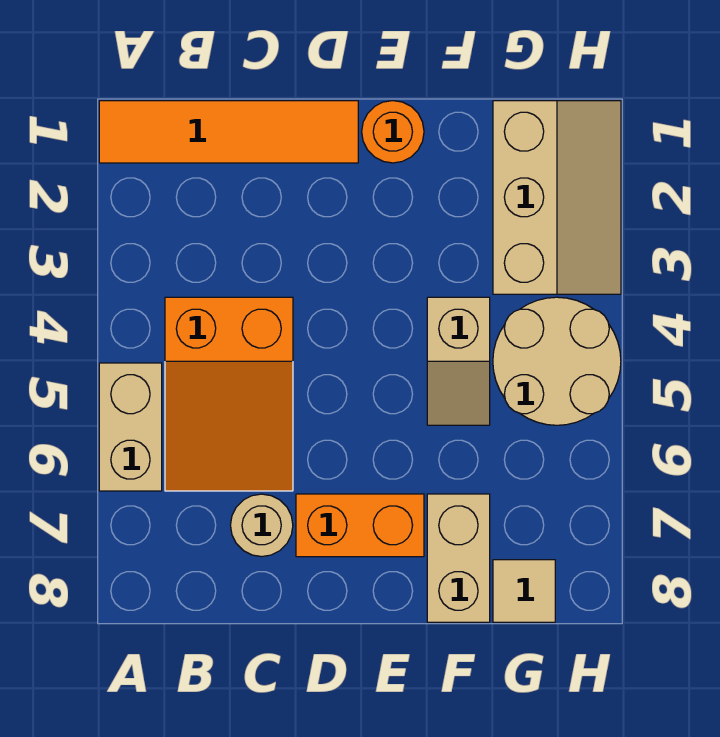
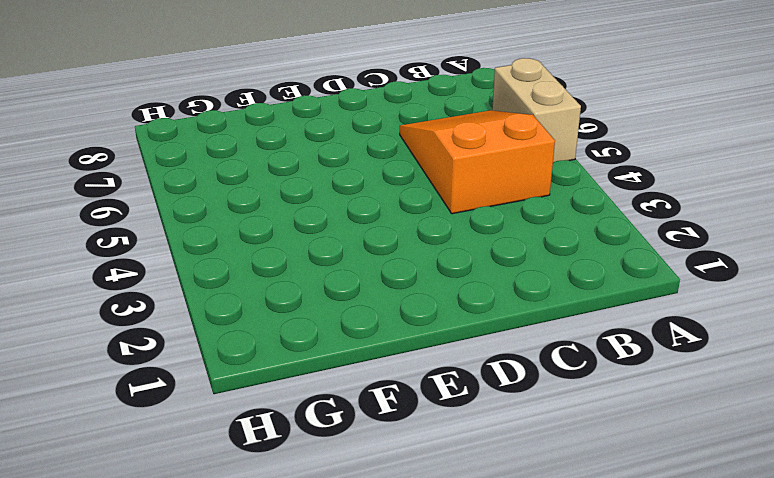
none -> orange tile A1:D1 level 1
none -> tan round brick C7 level 1

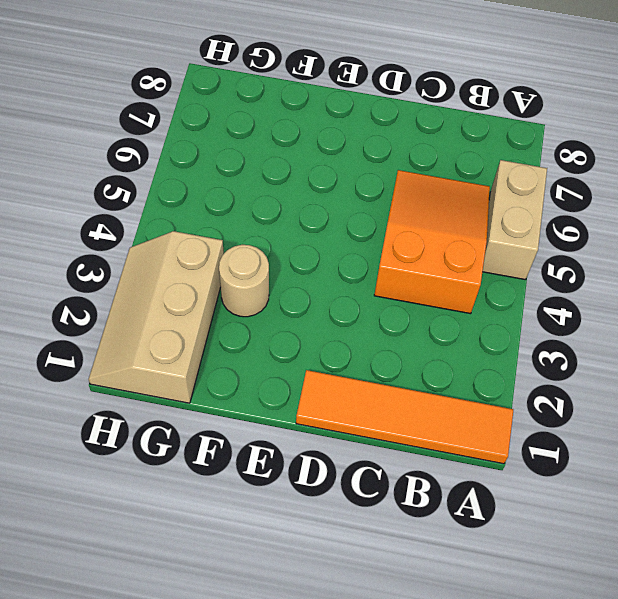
tan round brick F3 level 1 -> tan round brick C7 level 1
none -> orange brick D7:E7 level 1
none -> orange round brick E1 level 1

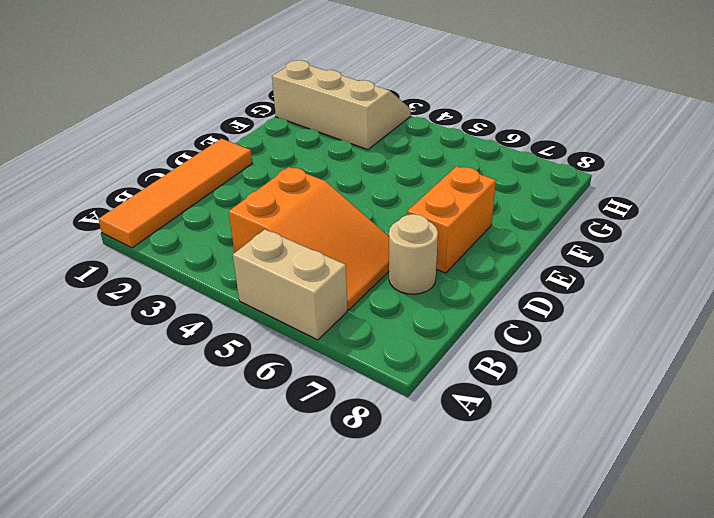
none -> orange round brick E1 level 1
none -> tan slope F4:F5 level 1 top 4

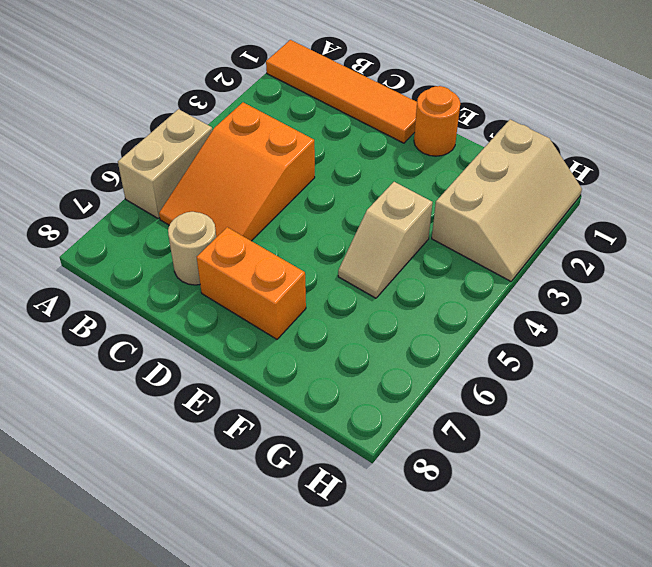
none -> tan brick F7:F8 level 1
none -> tan round brick G4:H5 level 1

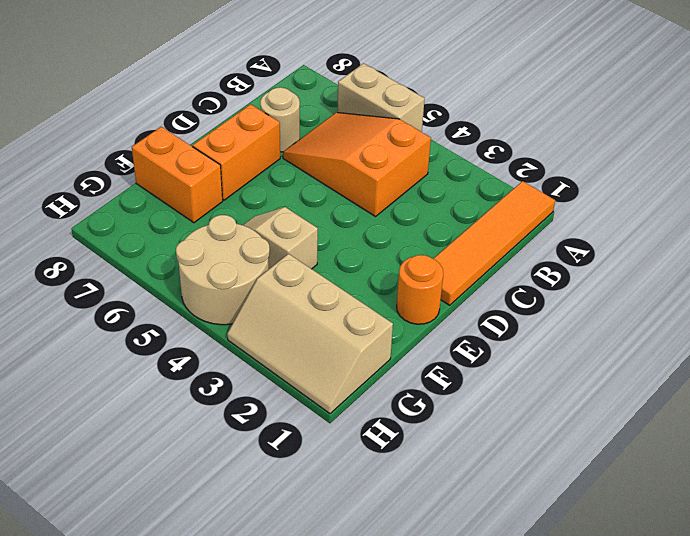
orange brick F7:F8 level 1 -> tan brick F7:F8 level 1
none -> tan tile G8 level 1

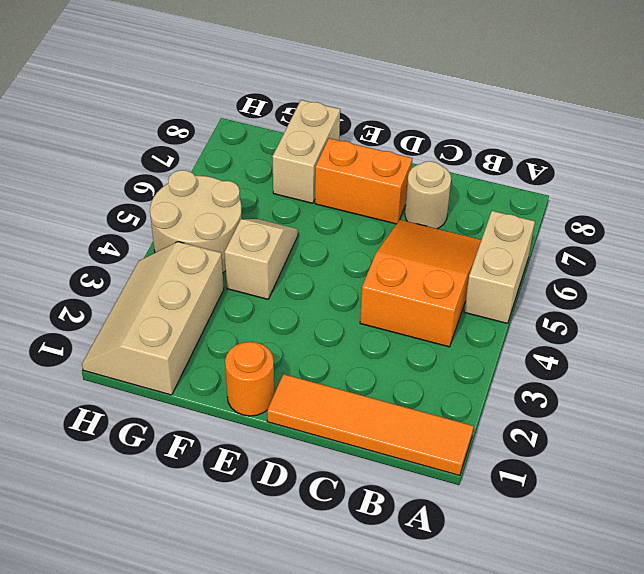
none -> tan tile G8 level 1

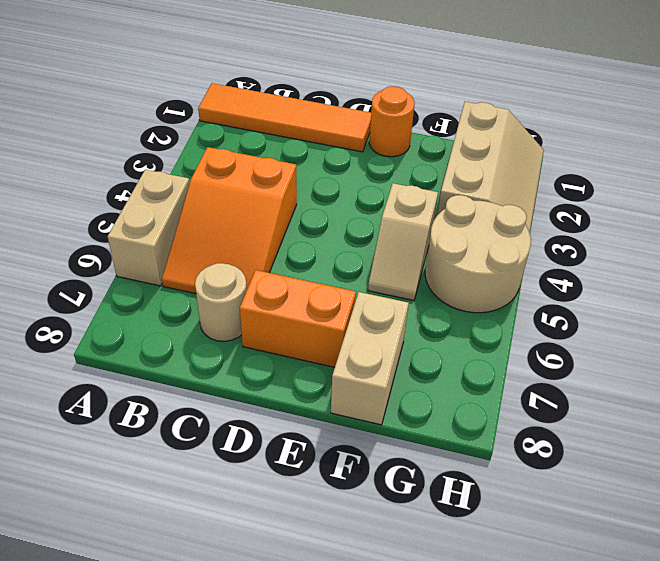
none -> tan tile G8 level 1

